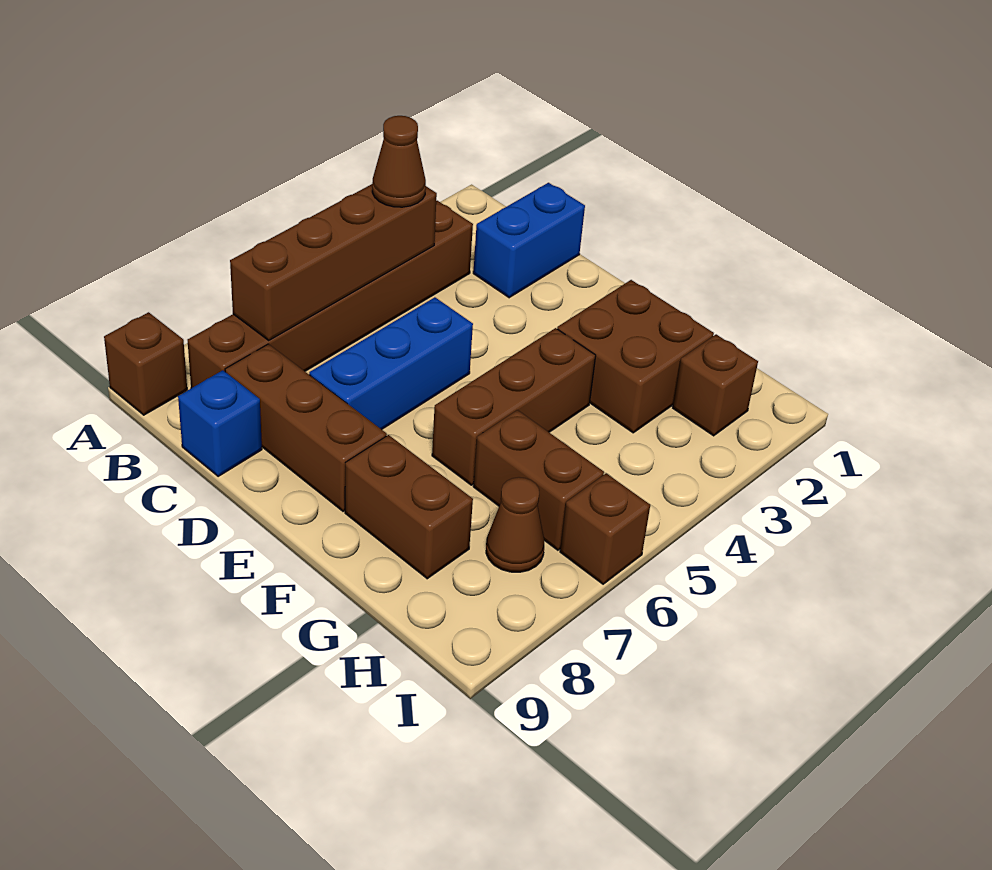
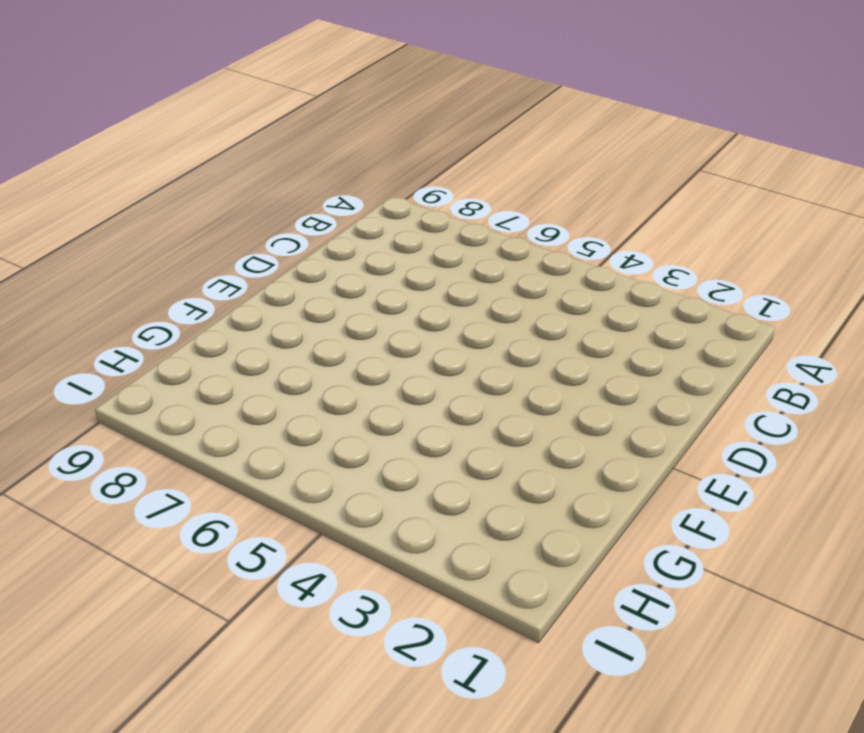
none -> brown brick A9 level 1
none -> brown brick B3:B8 level 1
none -> blue brick C1:C2 level 1

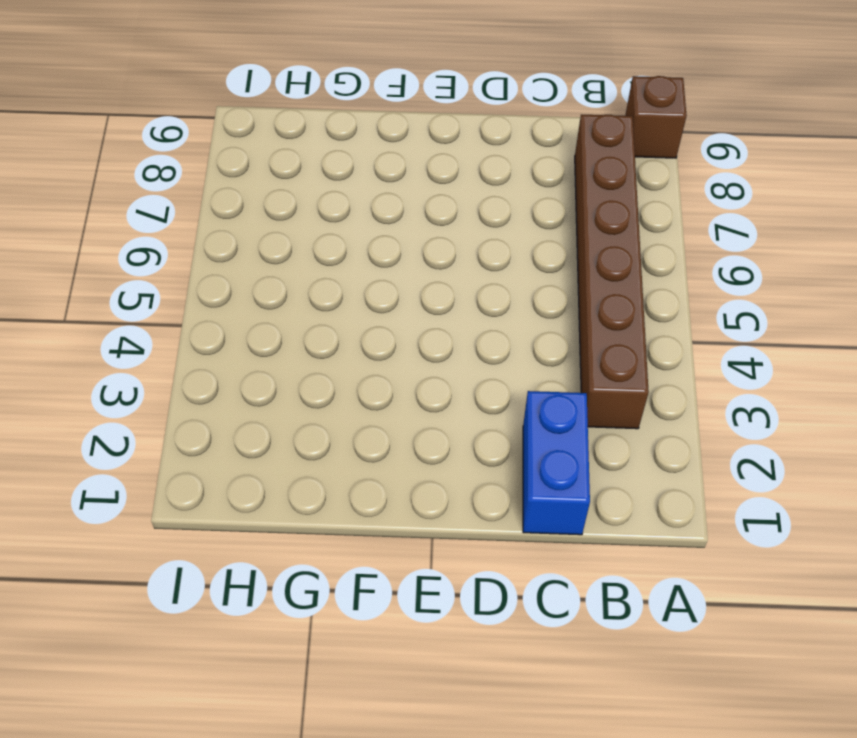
none -> brown brick C8:E8 level 1
none -> blue brick C9 level 1
none -> blue brick D5:D7 level 1

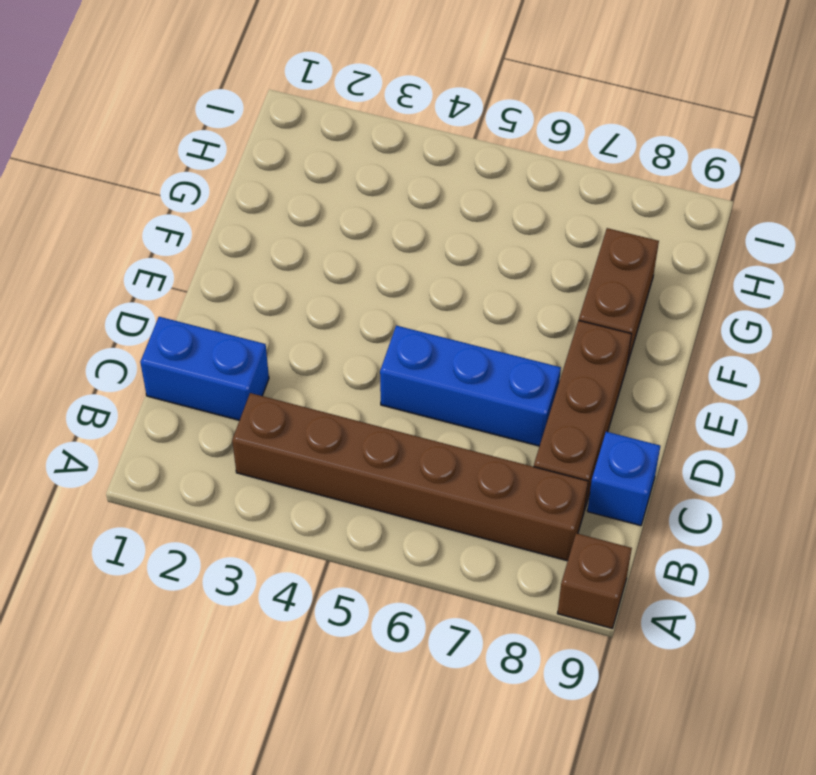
none -> brown brick F2:G3 level 1
none -> brown brick F4:F6 level 1
none -> brown brick G6:H6 level 1

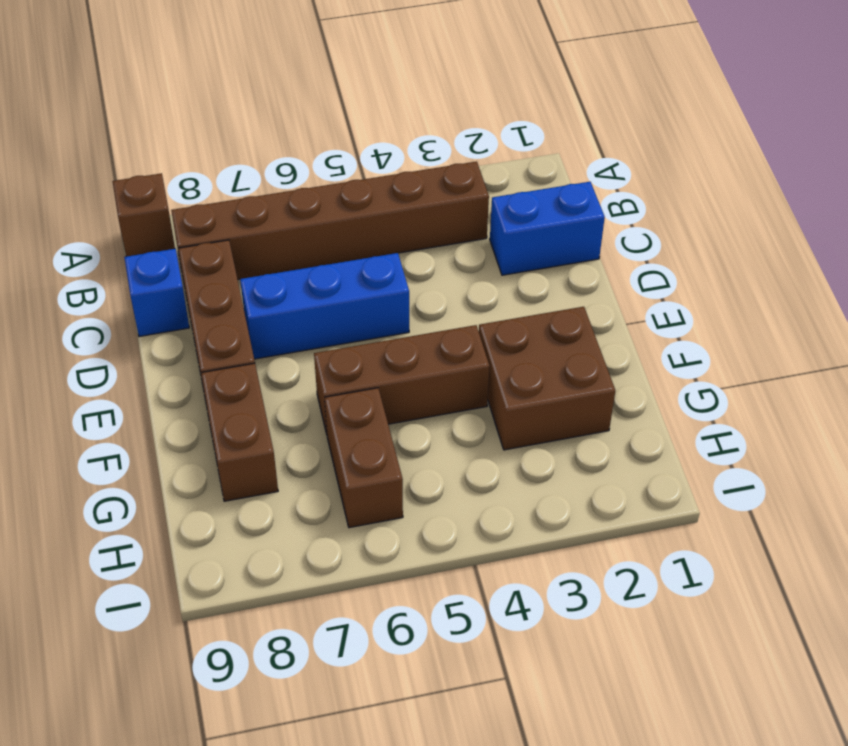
none -> brown brick H2 level 1
none -> brown cone H7 level 1
none -> brown brick I6 level 1

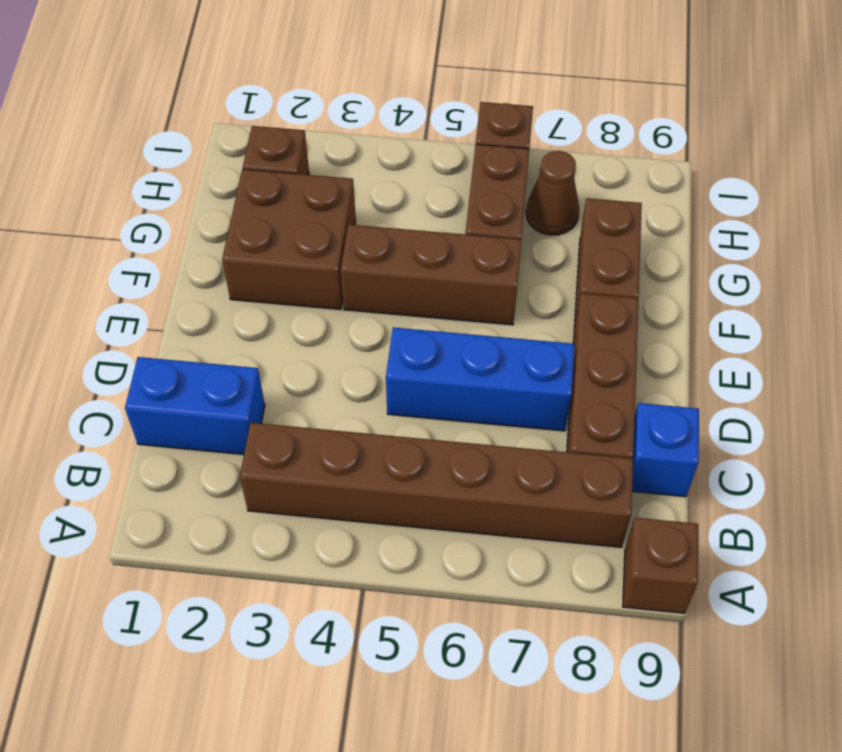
none -> brown brick B4:B7 level 2
none -> brown cone B4 level 3

